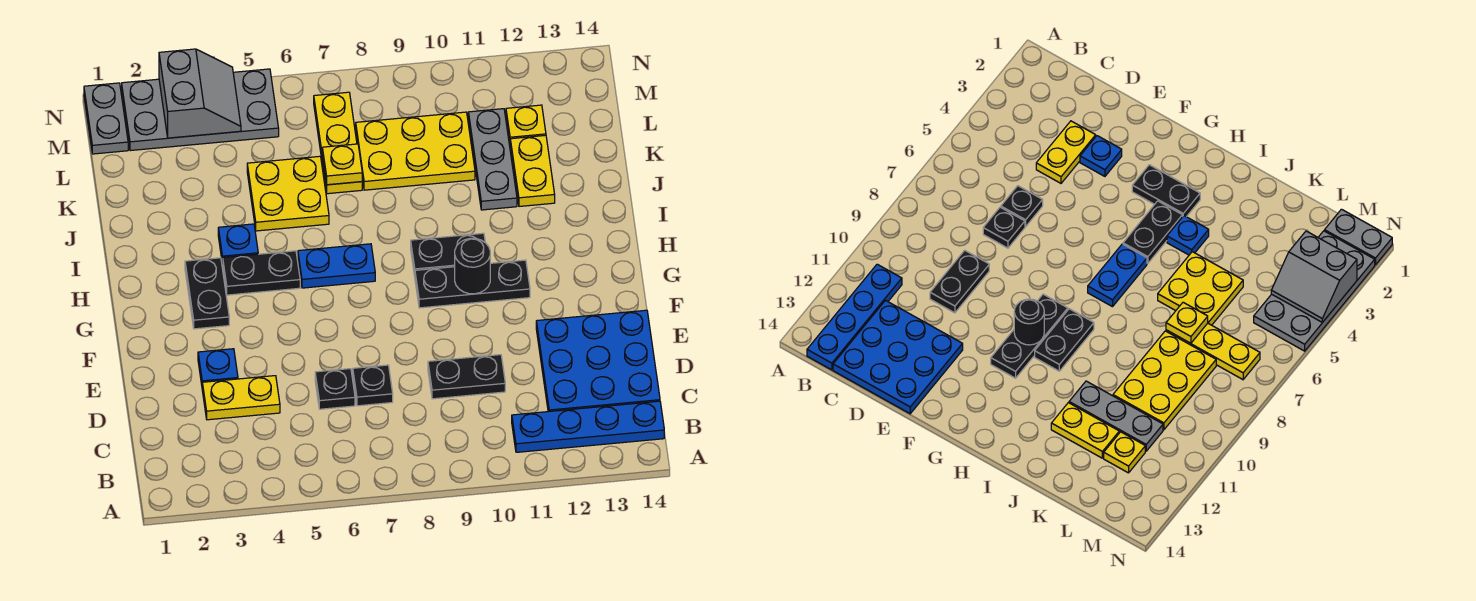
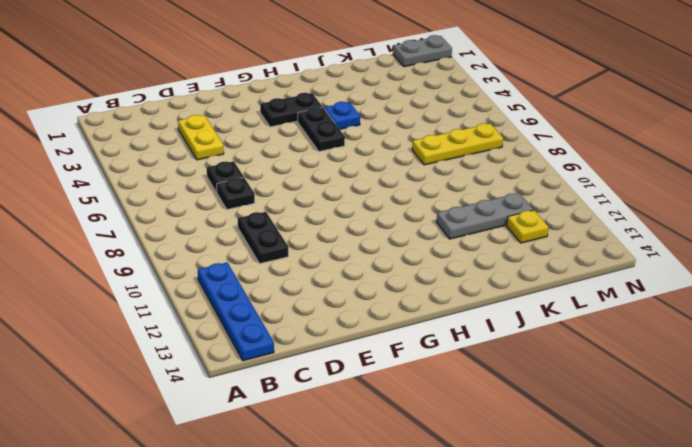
none -> blue plate C12:E14 level 1
none -> blue plate E3 level 1
none -> black plate G9:G11 level 1

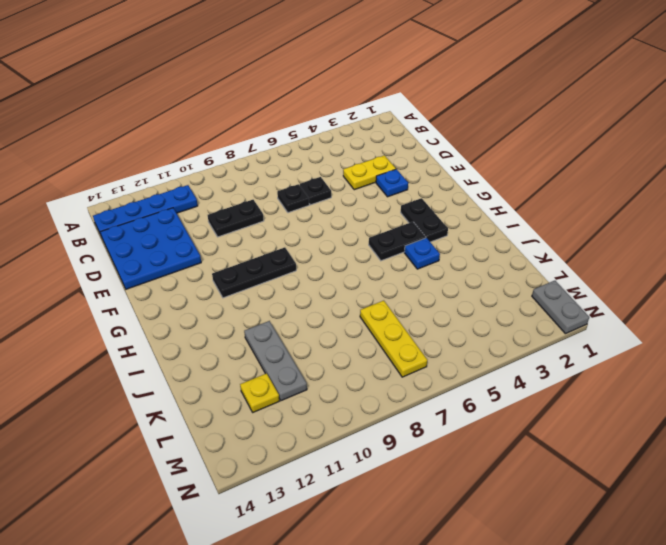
none -> blue plate H6:H7 level 1
none -> black plate H9:H10 level 1
none -> yellow plate J5:K6 level 1

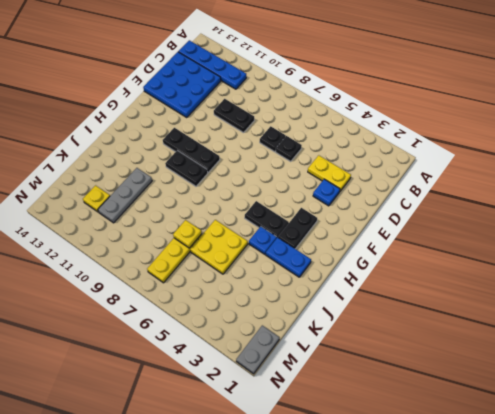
blue plate I2:I3 level 1 -> blue plate H6:H7 level 1
none -> yellow plate J12:K12 level 1
none -> yellow plate K8:L10 level 1
none -> grey plate M2:N5 level 1

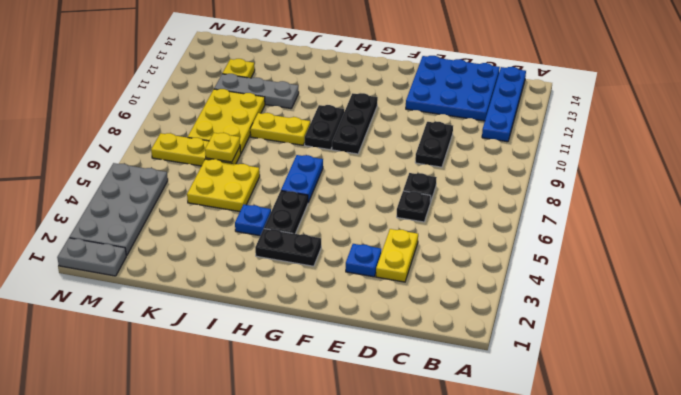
yellow plate I9:J9 level 1 -> yellow plate J12:K12 level 1
none -> black round brick G10 level 2
none -> grey slope M3:N4 level 2 top 3

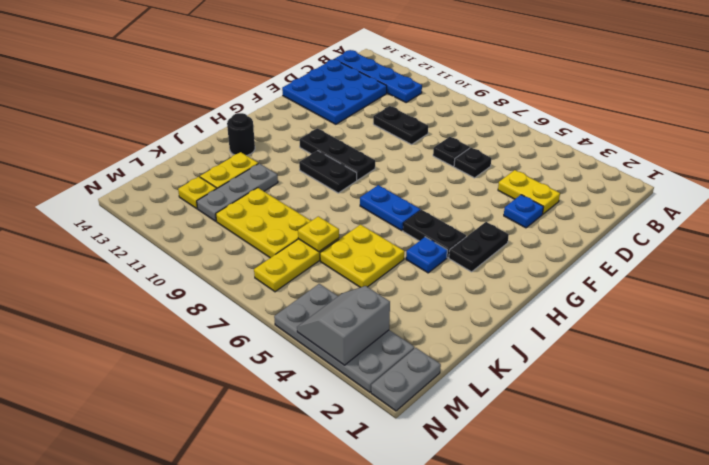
black round brick I13 level 1 -> black round brick G10 level 2

